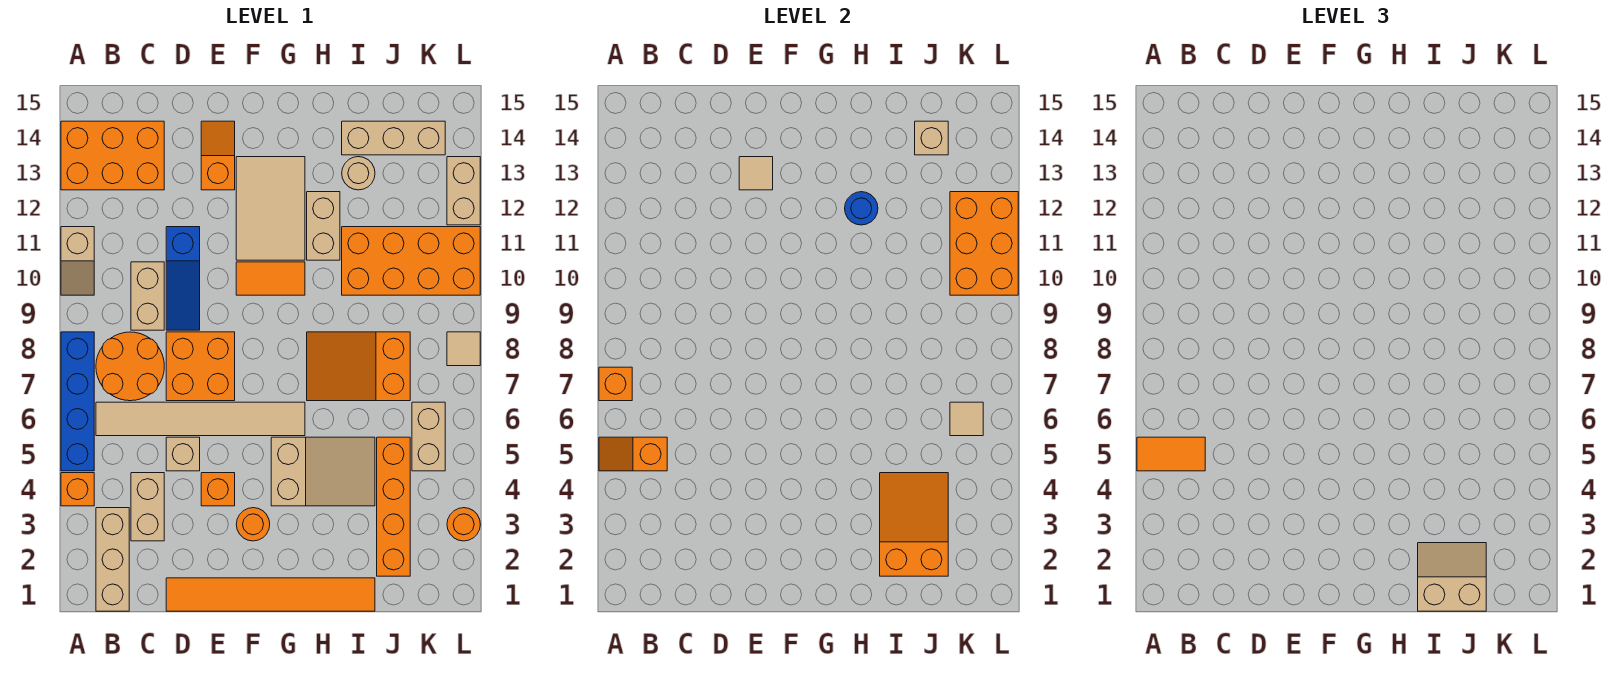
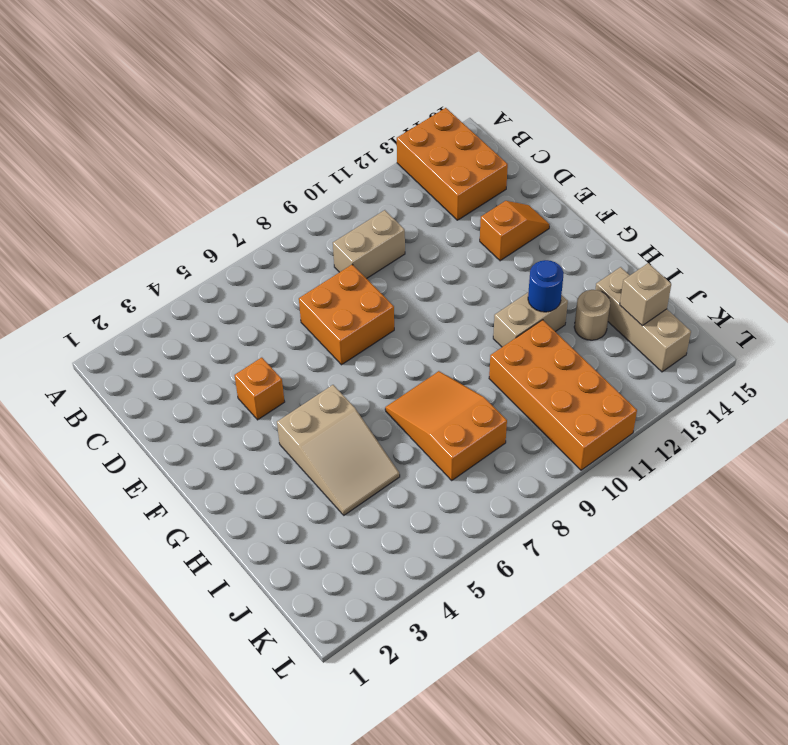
none -> orange brick A4 level 1
none -> blue brick A5:A8 level 1
none -> tan slope A10:A11 level 1 top 11
none -> tan brick B1:B3 level 1

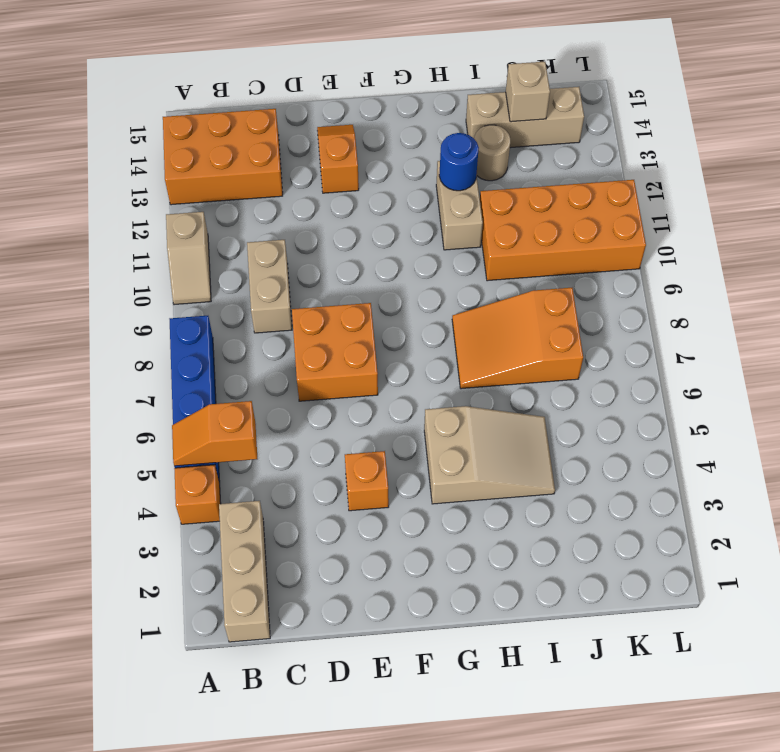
none -> tan tile B6:G6 level 1
none -> orange round brick B7:C8 level 1
none -> tan brick C3:C4 level 1
none -> orange tile D1:I1 level 1

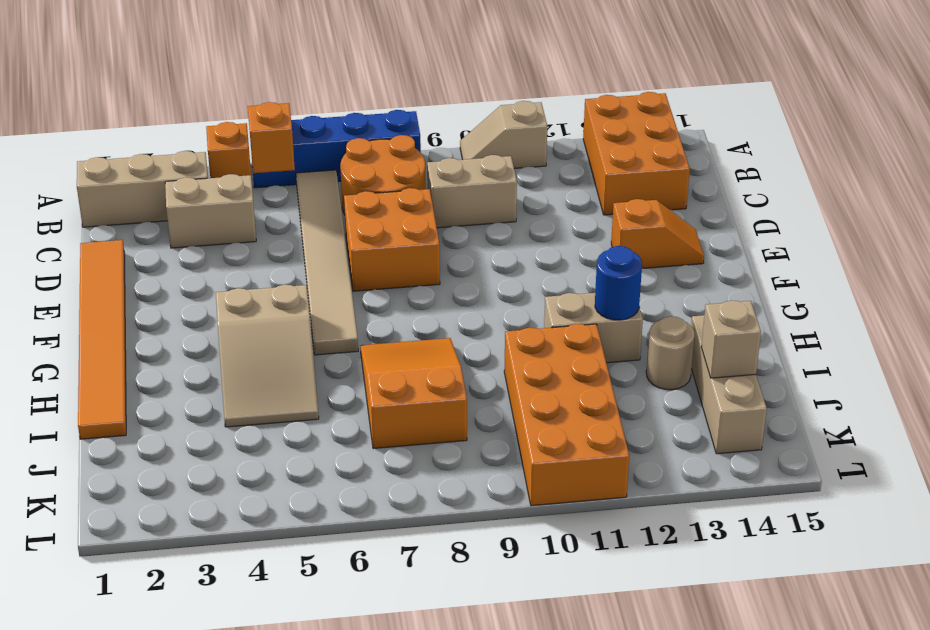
none -> tan brick D5 level 1
none -> blue slope D9:D11 level 1 top 11
none -> orange brick E4 level 1
none -> orange round brick F3 level 1

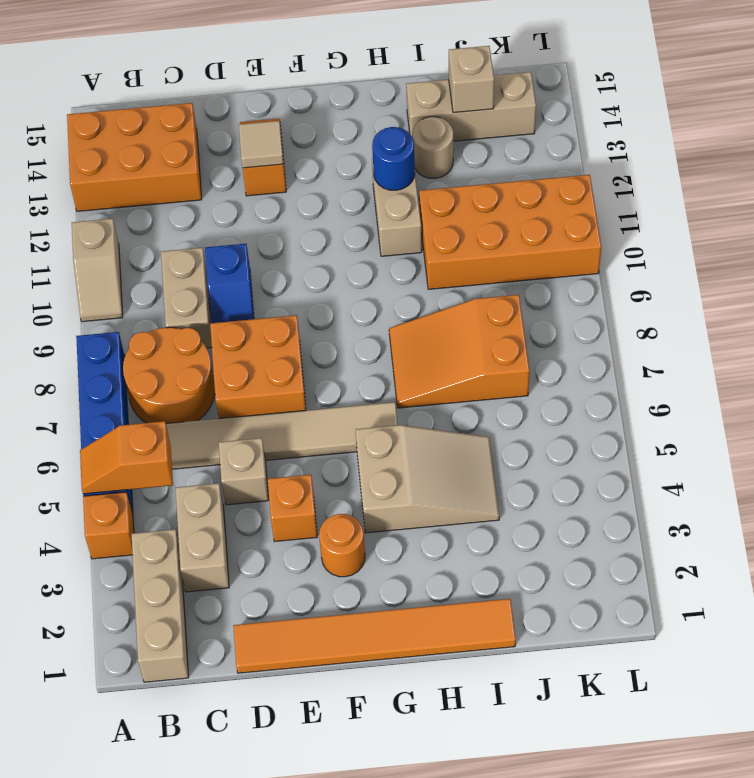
blue slope D9:D10 level 1 top 10 -> blue slope D9:D11 level 1 top 11
none -> orange tile F10:G10 level 1
none -> tan tile F11:G13 level 1
none -> orange brick J2:J5 level 1
none -> tan brick K5:K6 level 1

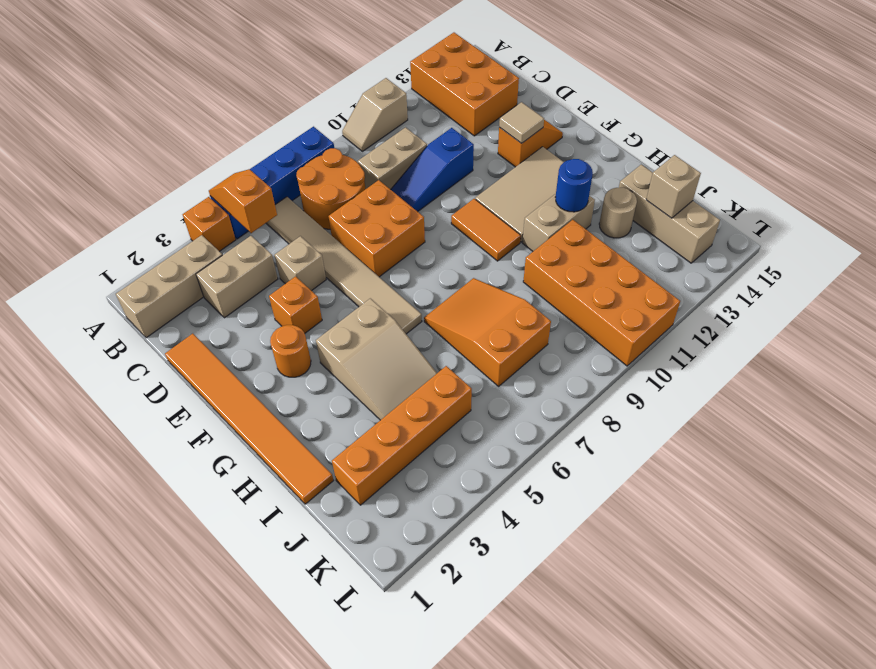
none -> tan brick K5:K6 level 1
none -> orange round brick L3 level 1
none -> tan tile L8 level 1
none -> tan brick L12:L13 level 1

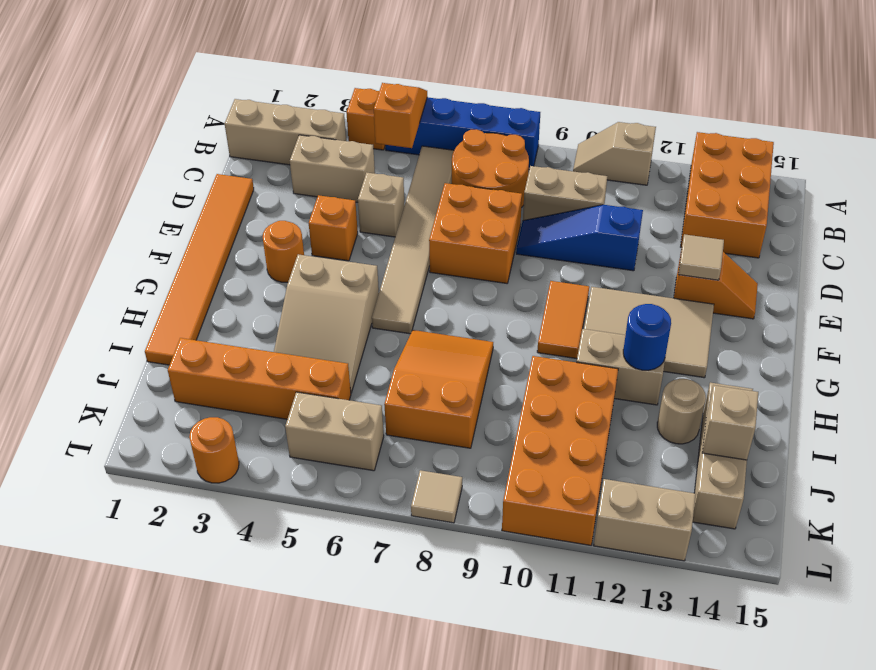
none -> orange brick A7 level 2
none -> orange slope I2:J4 level 2 top 2
none -> tan tile K6 level 2
none -> orange brick K10:L12 level 2

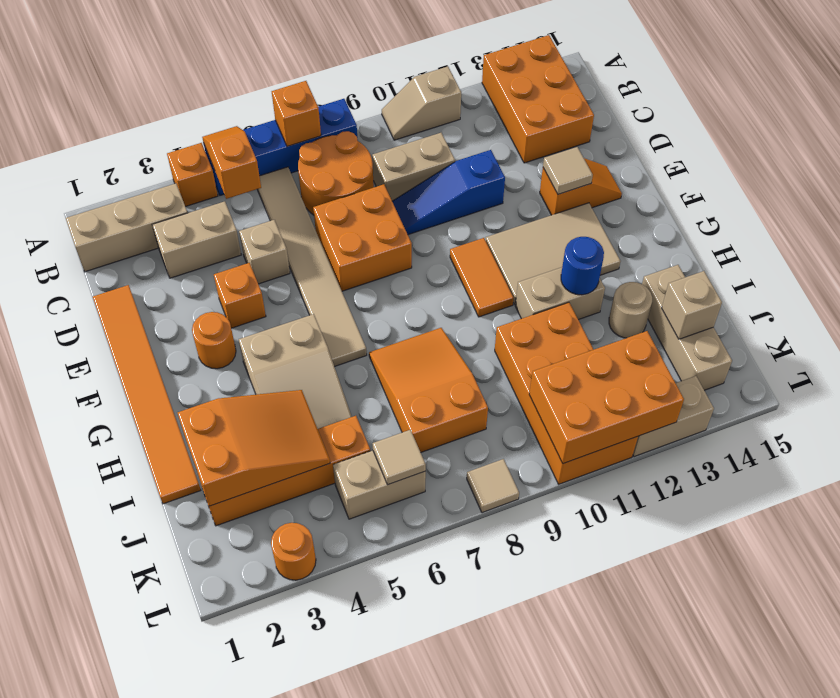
none -> orange tile A5:B5 level 3
none -> tan slope I1:J2 level 3 top 1

